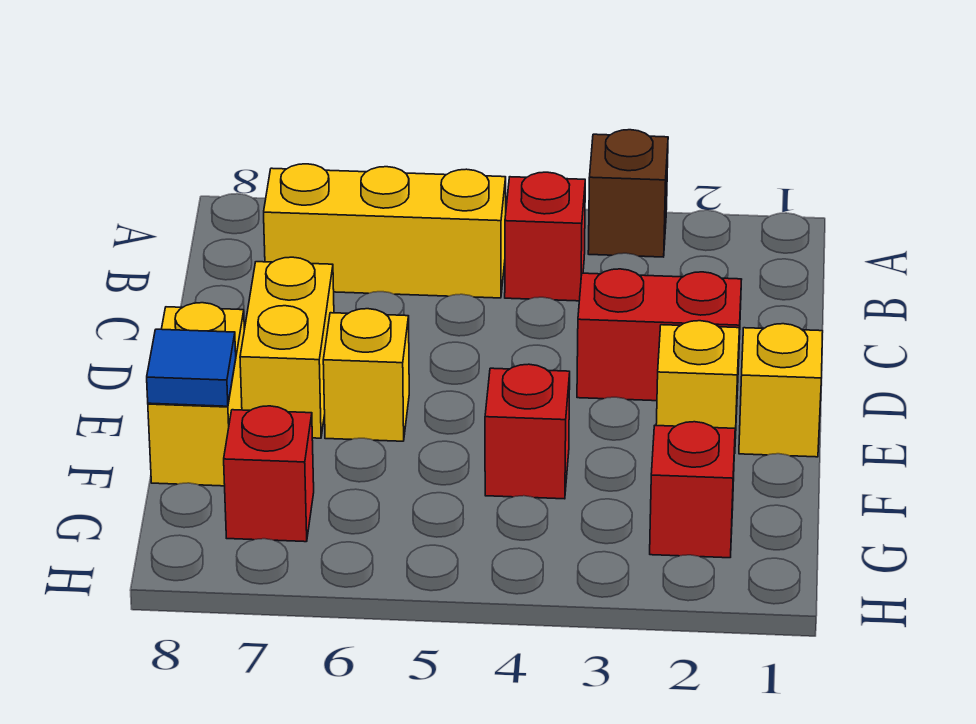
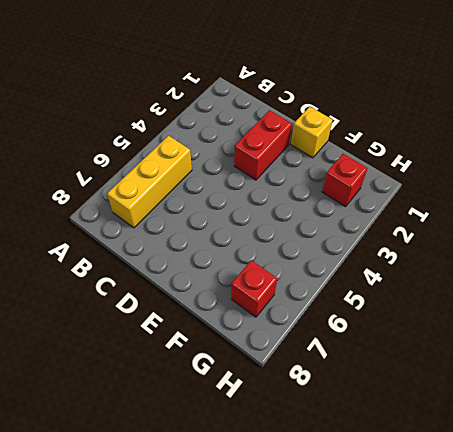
none -> brown brick A3 level 1
none -> red brick B4 level 1
none -> yellow brick D7:E7 level 1

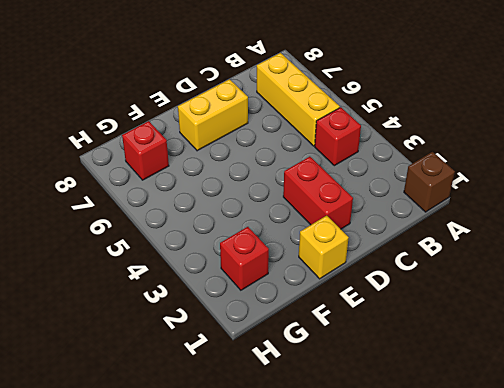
brown brick A1 level 1 -> brown brick A3 level 1
none -> yellow brick E2 level 1
none -> yellow brick E6 level 1
none -> yellow brick E8:F8 level 1

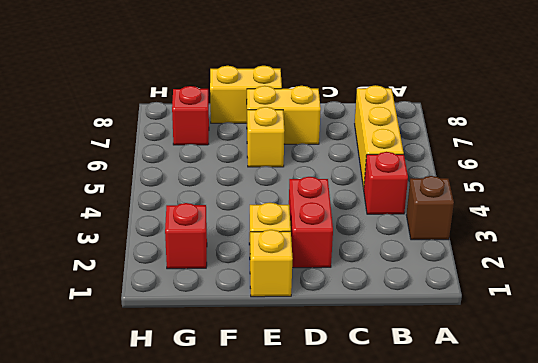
none -> red brick F4 level 1
none -> blue tile F8 level 2

